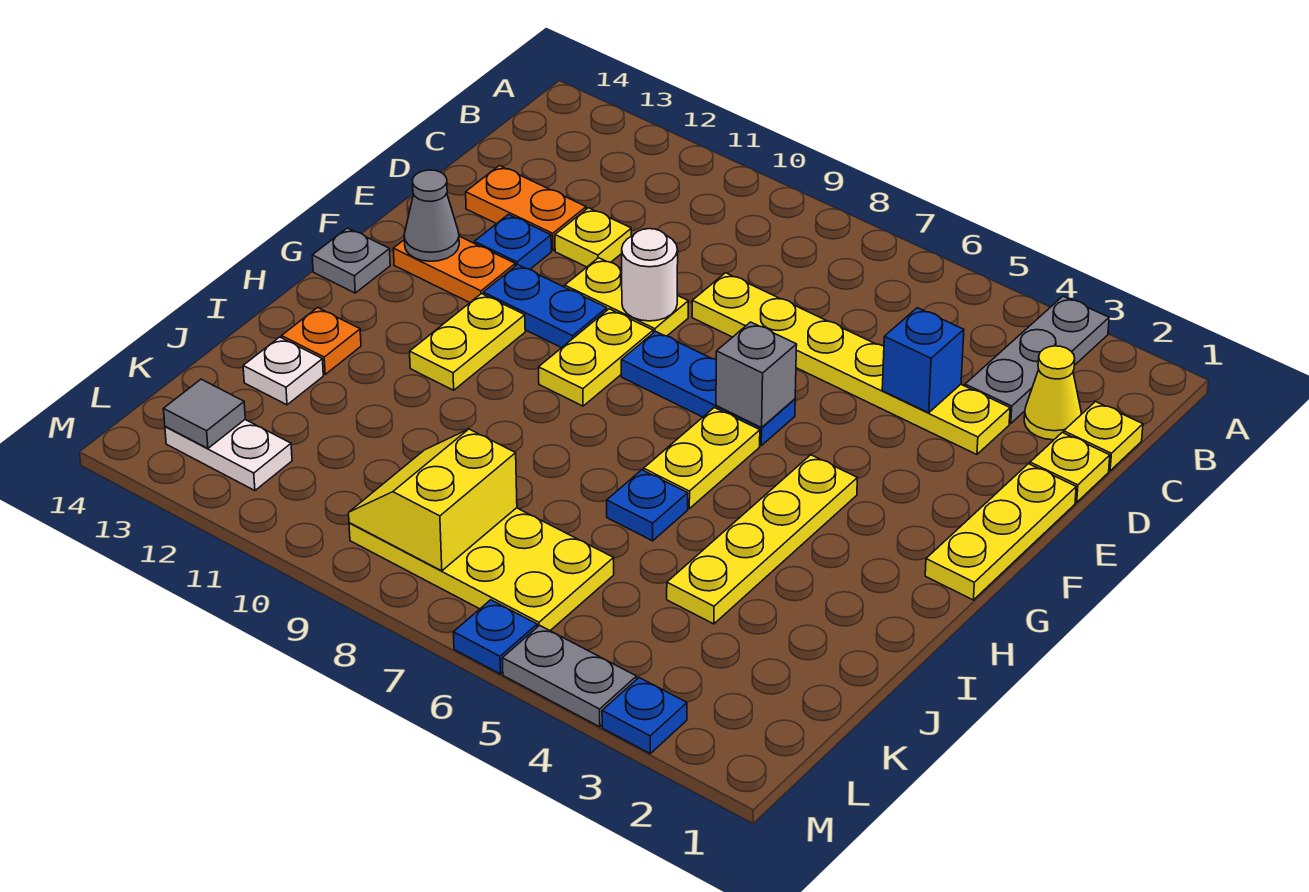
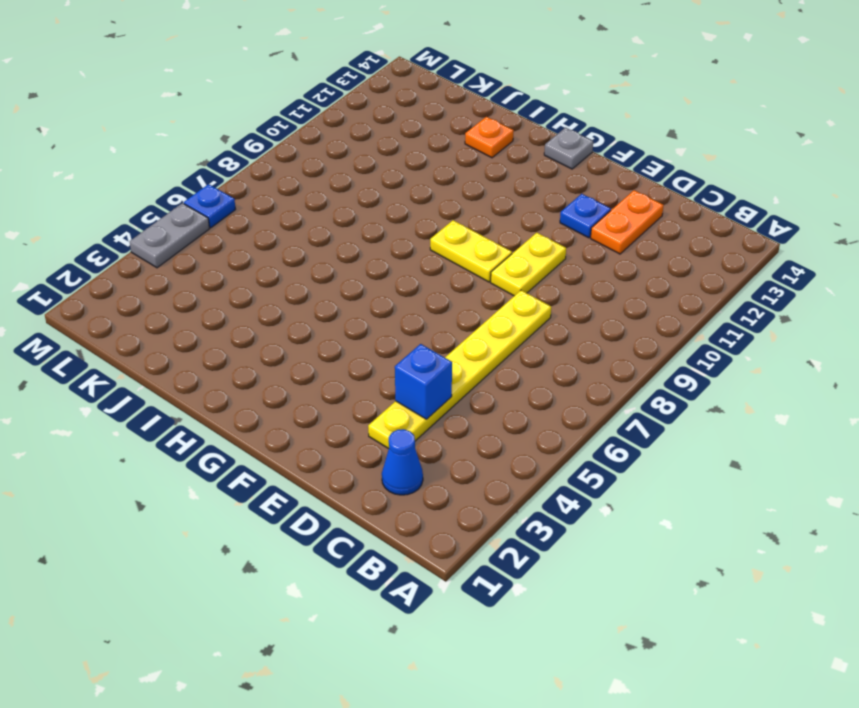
blue cone C2 level 1 -> yellow cone C2 level 1
none -> grey plate A3:C3 level 1
none -> yellow plate C1 level 1
none -> yellow plate D1 level 1
none -> yellow plate D11 level 1

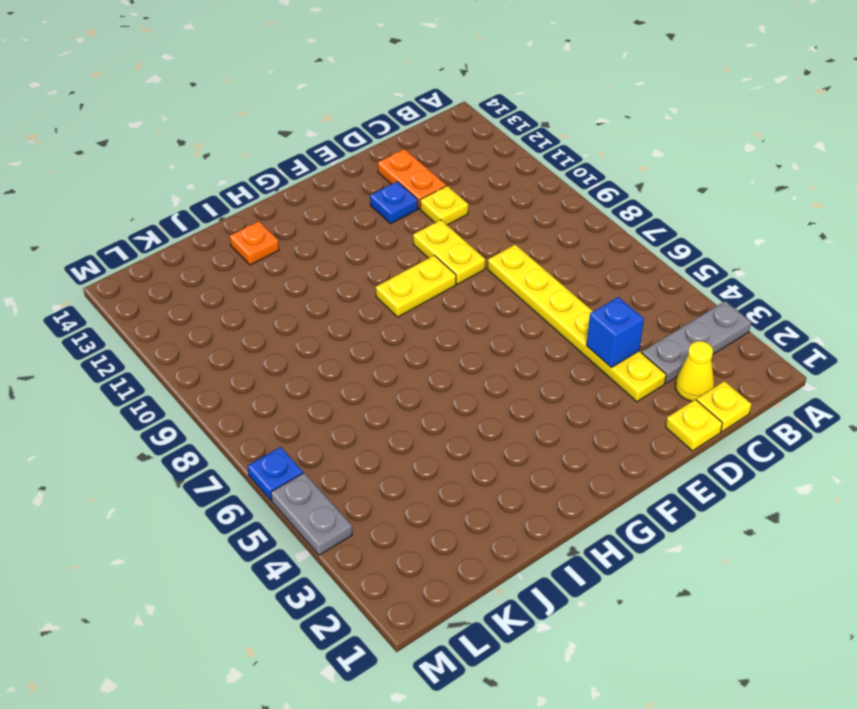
none -> yellow plate E1:G1 level 1
none -> blue plate F6:F8 level 1
none -> blue plate F10:F11 level 1
none -> orange plate F12:F13 level 1

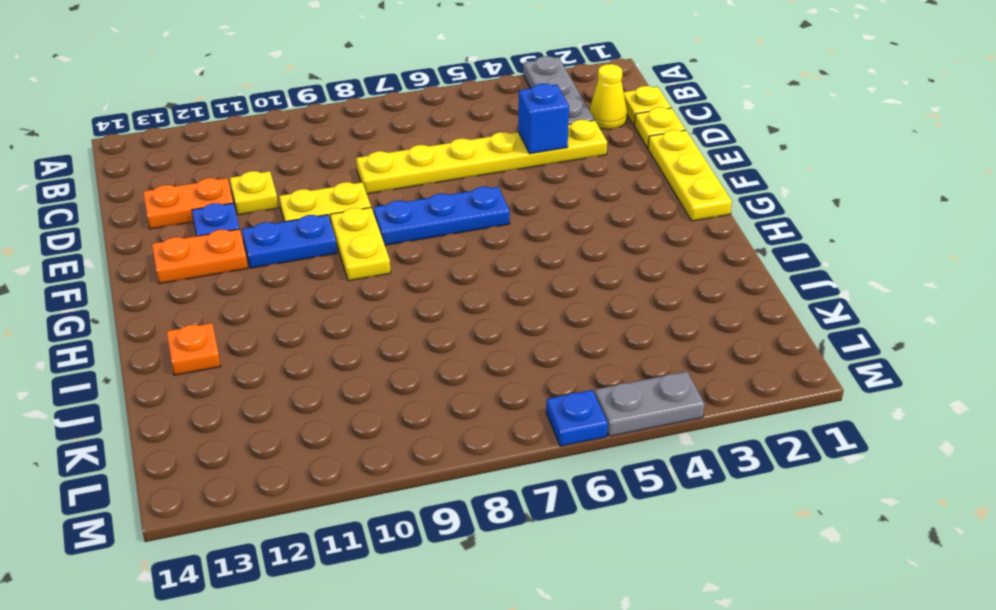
none -> yellow plate G4:J4 level 1
none -> yellow plate G6:H6 level 1
none -> yellow plate G11:H11 level 1
none -> grey plate G14 level 1

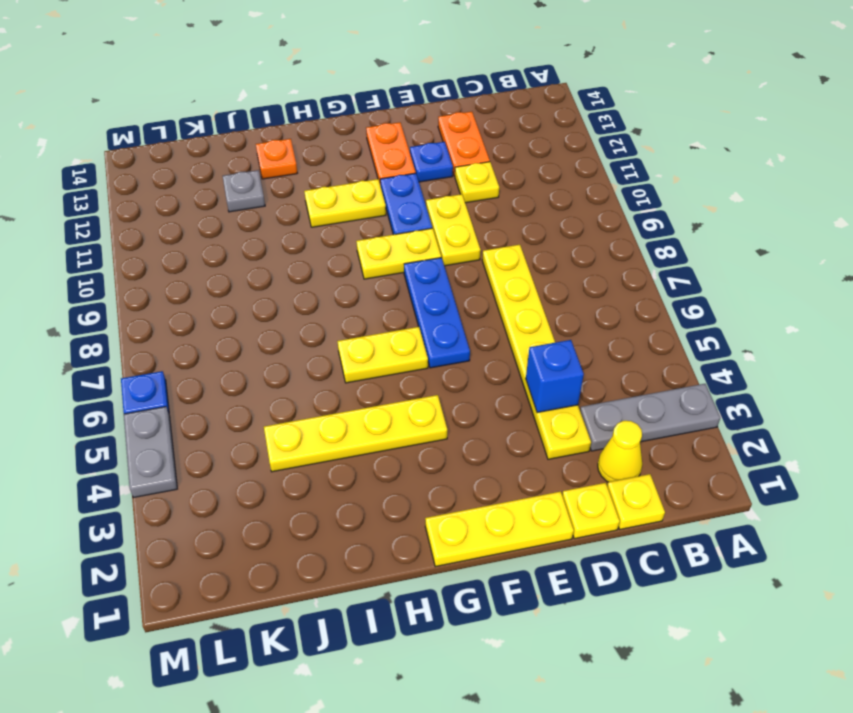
grey plate J12 level 1 -> grey plate G14 level 1
none -> blue plate I6 level 1
none -> white plate J13 level 1
none -> yellow plate K6:L9 level 1
none -> white plate L12:L13 level 1

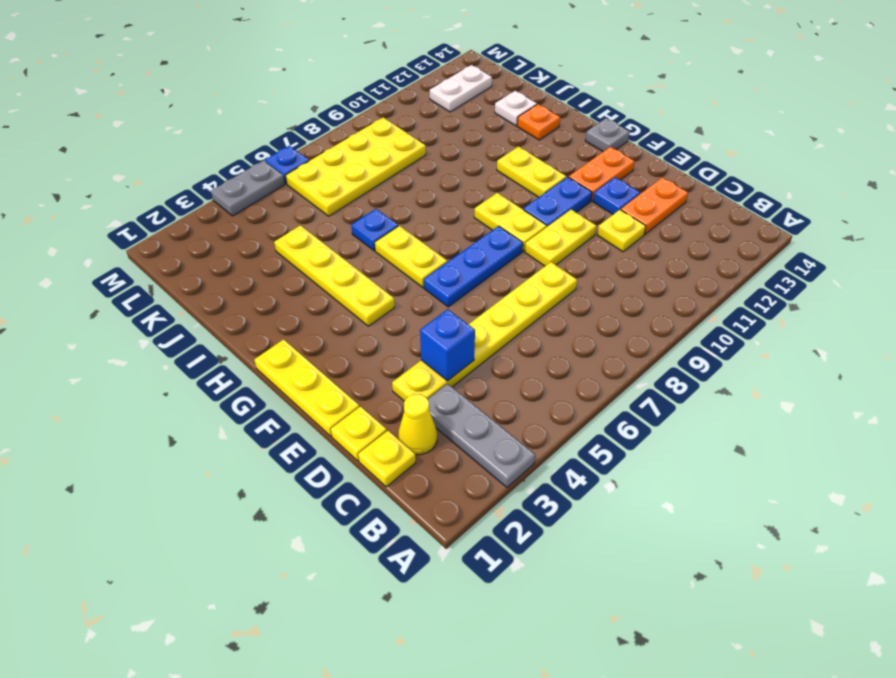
none -> blue plate M3 level 1
none -> white round brick E9 level 2
none -> grey brick F6 level 2
none -> grey cone F13 level 2

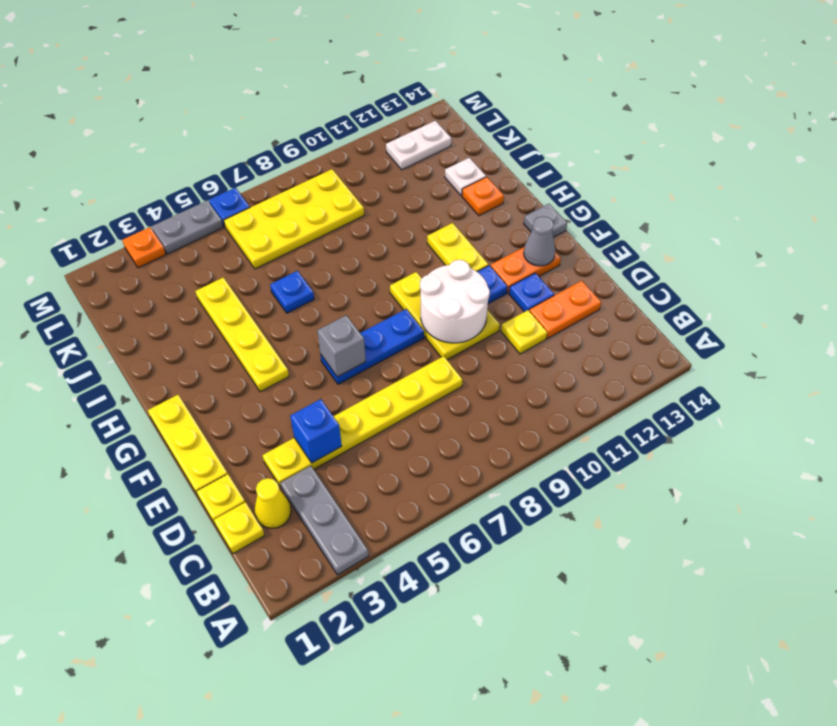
white round brick E9:F10 level 2 -> white round brick E9 level 2
orange plate M3 level 1 -> blue plate M3 level 1
none -> yellow plate G6:H6 level 1
none -> yellow slope K8:L9 level 2 top 8
none -> grey tile L13 level 2

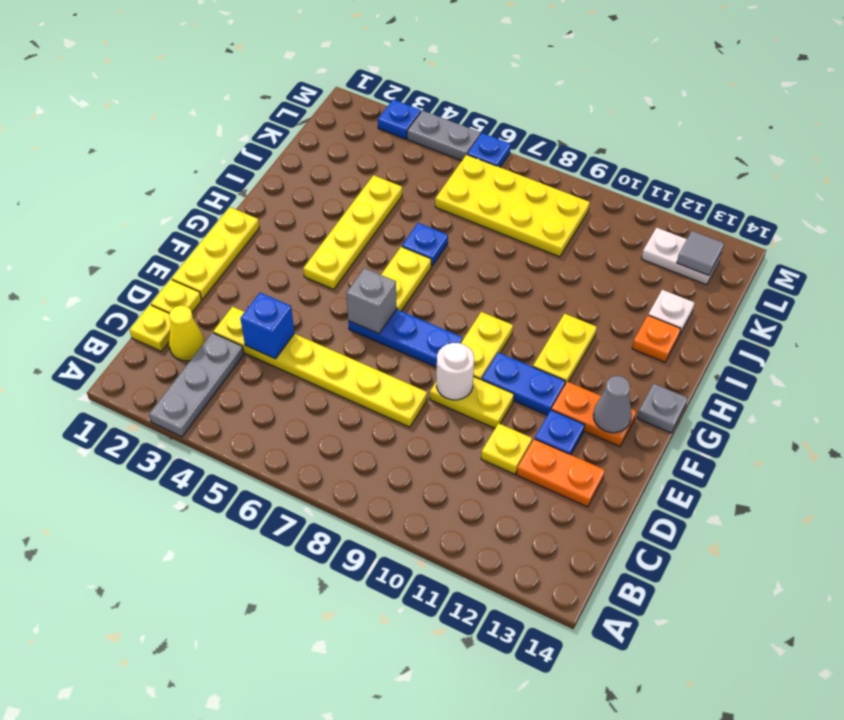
none -> yellow slope K8:L9 level 2 top 8

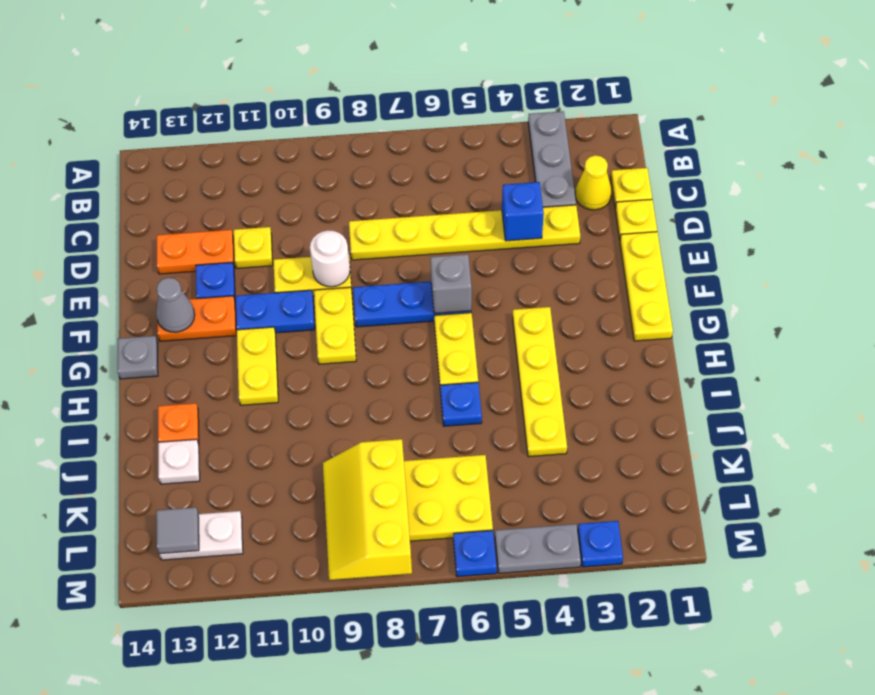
yellow slope K8:M9 level 2 top 8 -> yellow slope K8:L9 level 2 top 8

